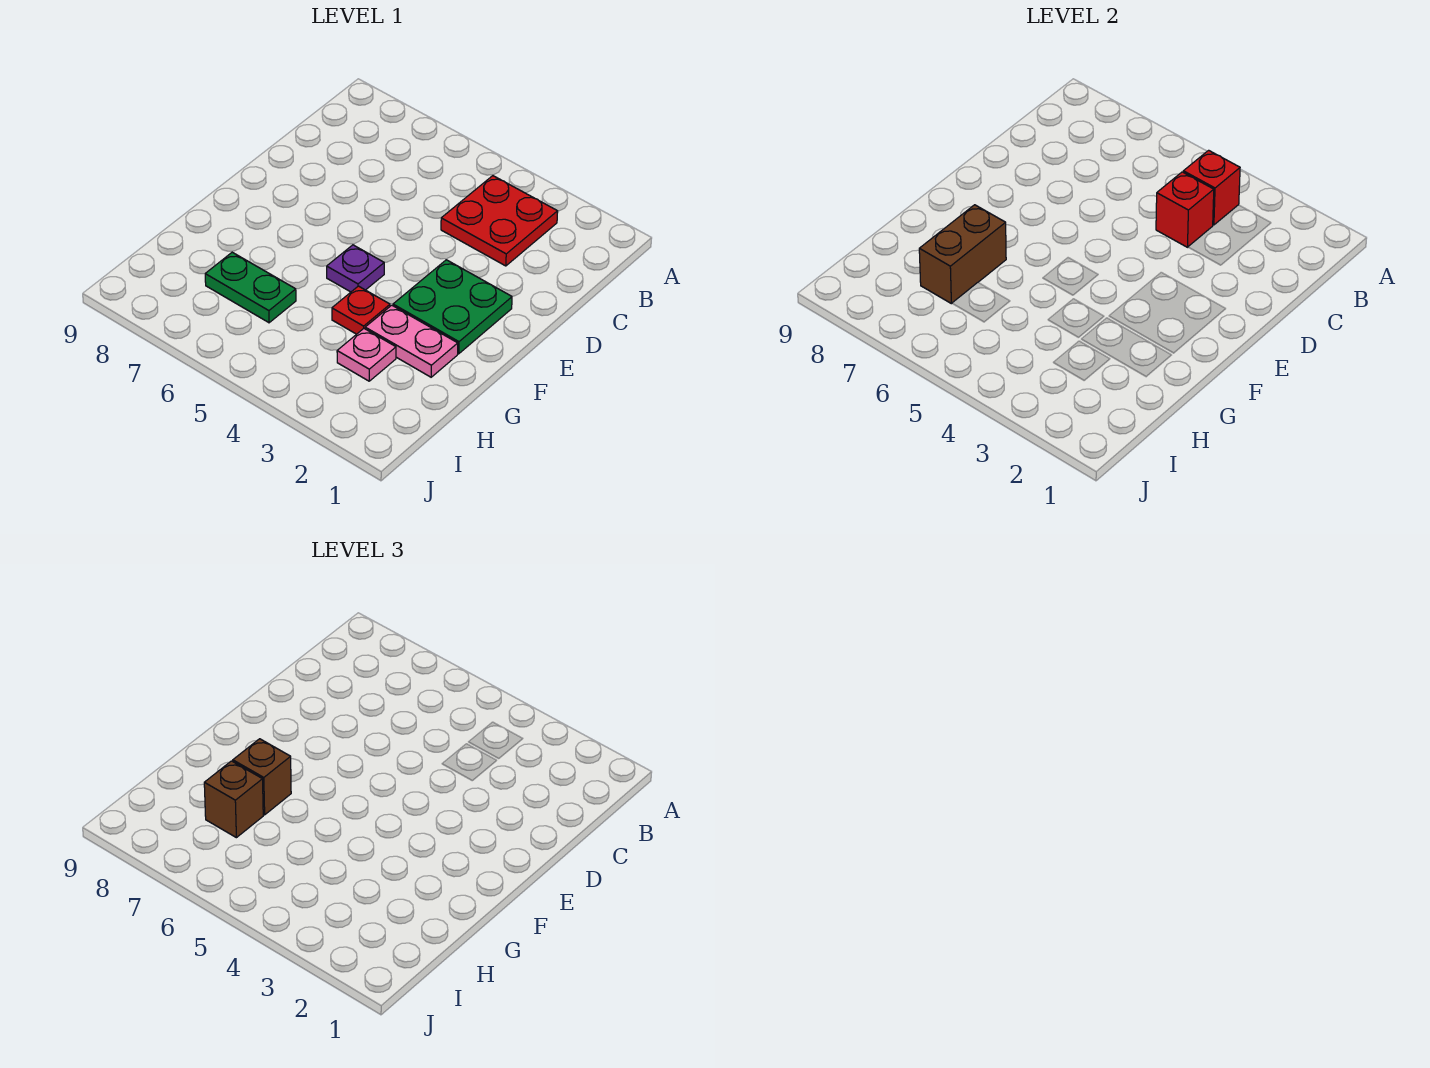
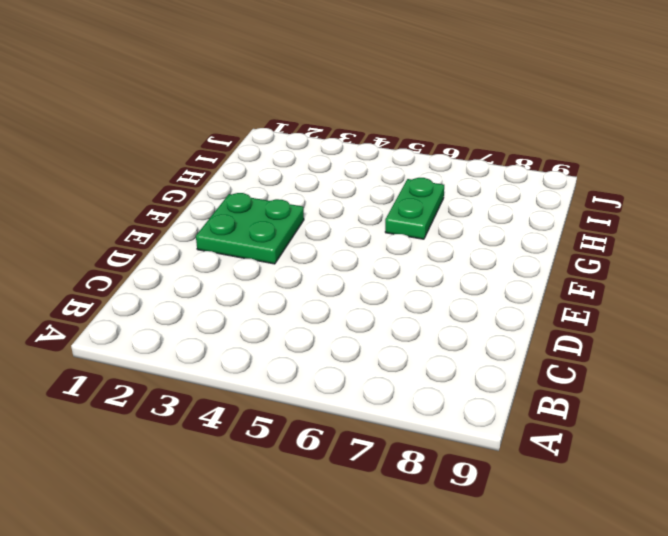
green plate G6:H6 level 1 -> green plate H6:H7 level 1
none -> red plate B3:C4 level 1
none -> purple plate F5 level 1
none -> pink plate G2:G3 level 1

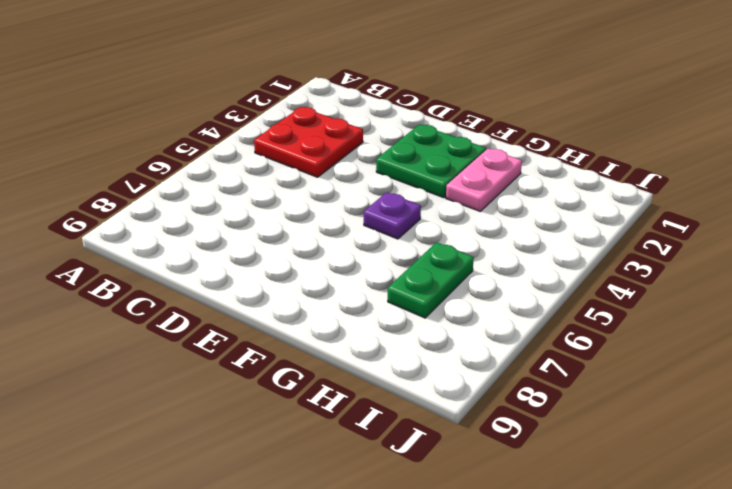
none -> red plate G4 level 1
none -> pink plate H3 level 1
none -> red brick B4 level 2

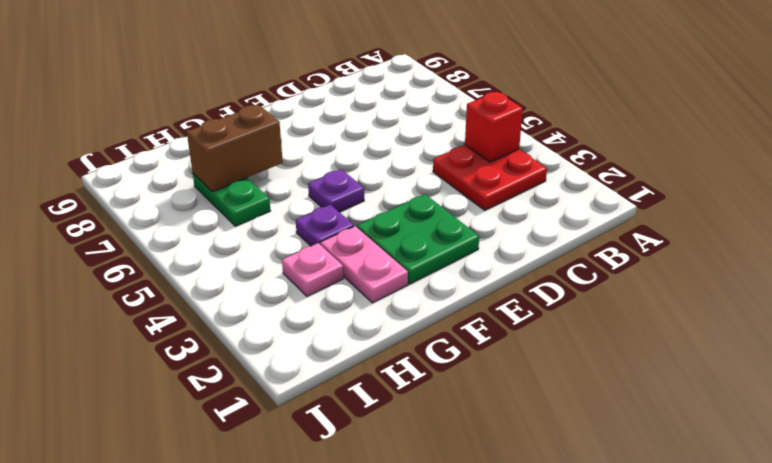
purple plate G4 level 1 -> red plate G4 level 1
none -> red brick C4 level 2
none -> brown brick G7 level 3
none -> brown brick H7 level 3

